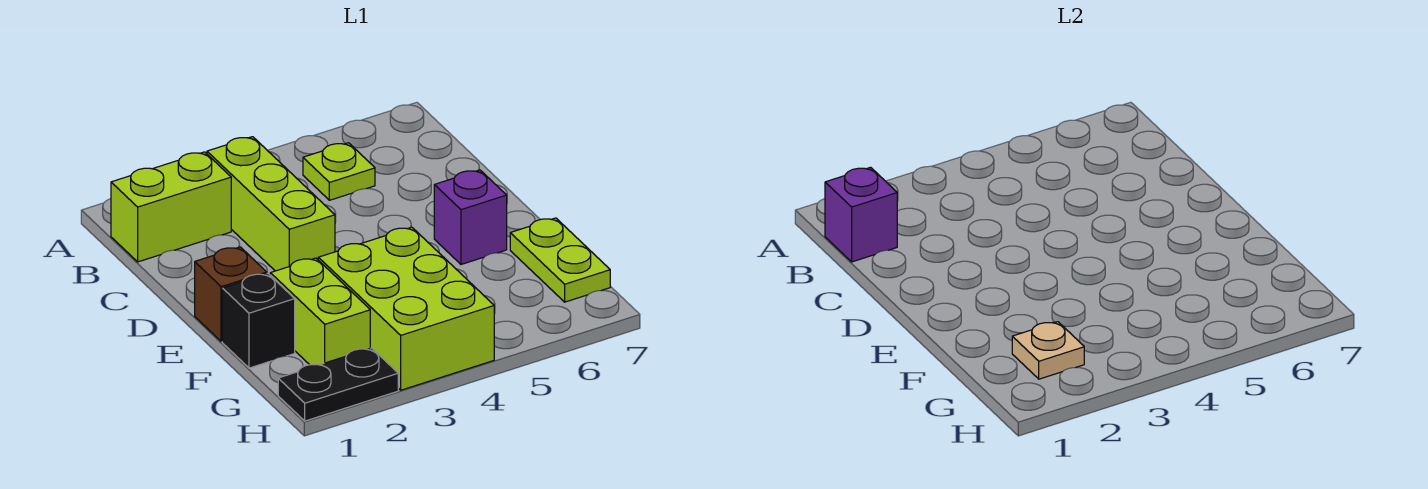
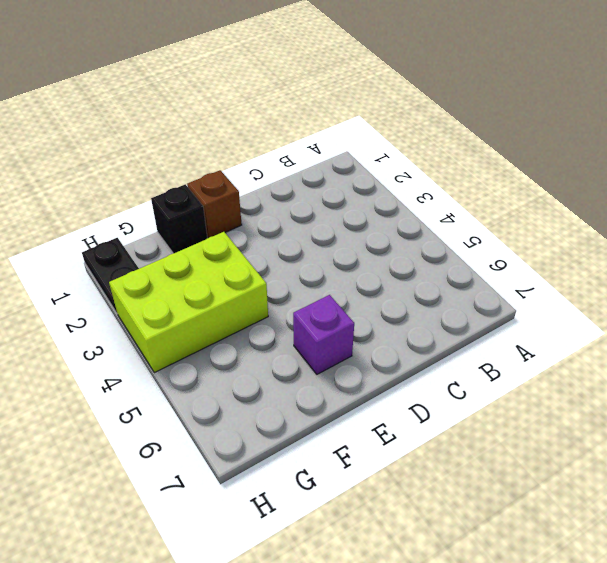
none -> lime brick B1:B2 level 1
none -> lime brick B3:D3 level 1
none -> lime plate B5 level 1

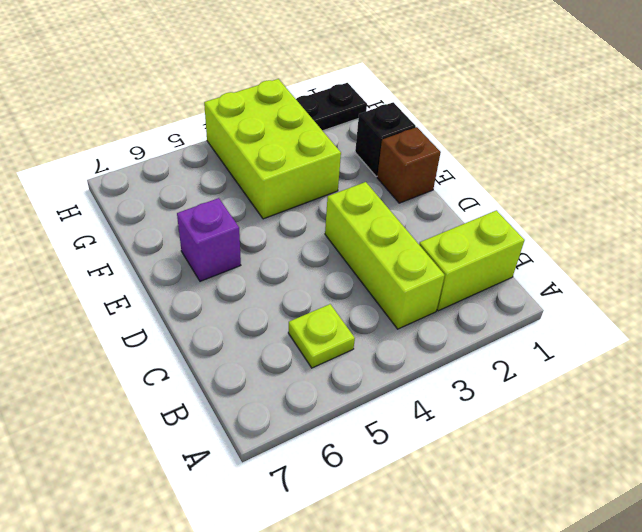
none -> lime brick F2:G2 level 1
none -> lime plate F7:G7 level 1
none -> purple brick B1 level 2

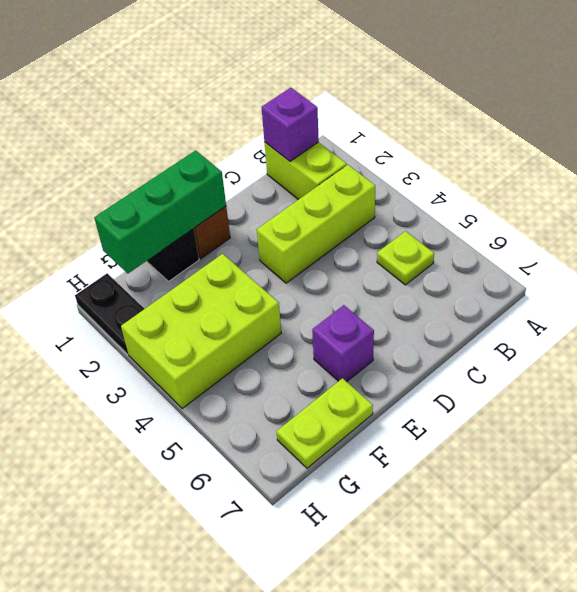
green brick E1:G1 level 2 -> none
none -> lime brick F2:G2 level 1
none -> tan plate G2 level 2

